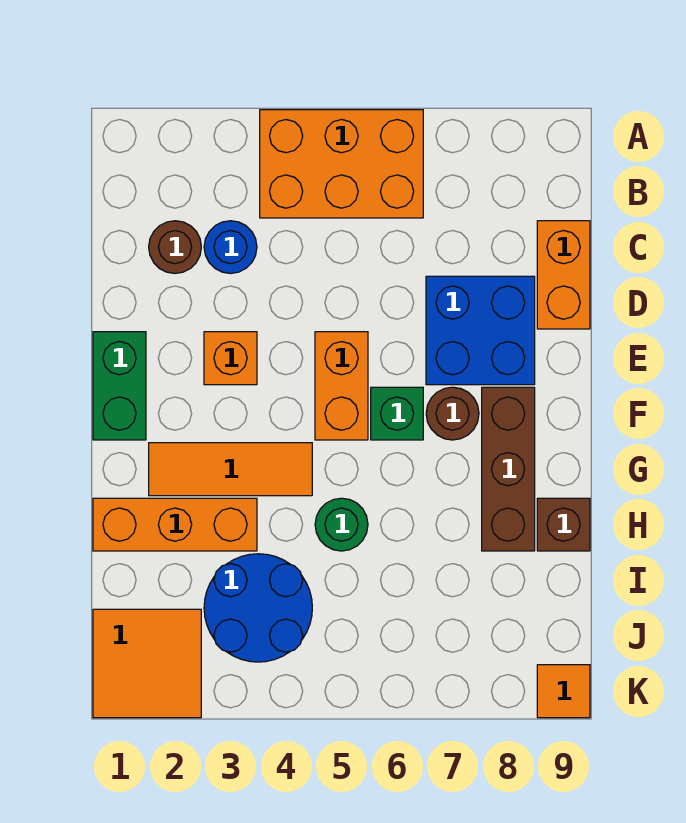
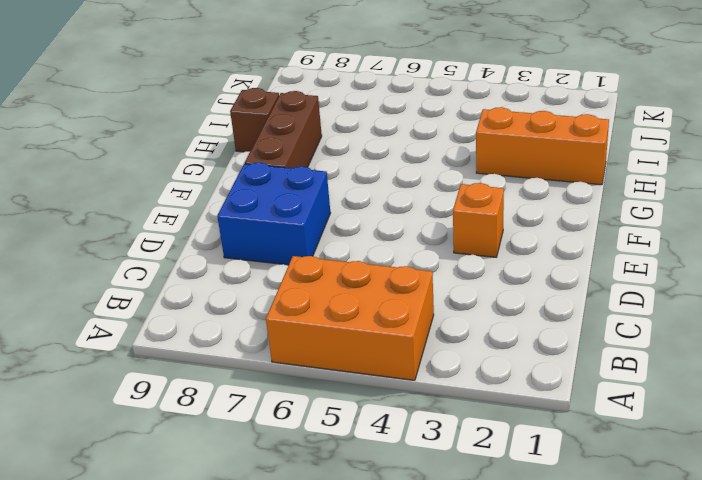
none -> brown round brick C2 level 1
none -> blue round brick C3 level 1
none -> orange brick C9:D9 level 1

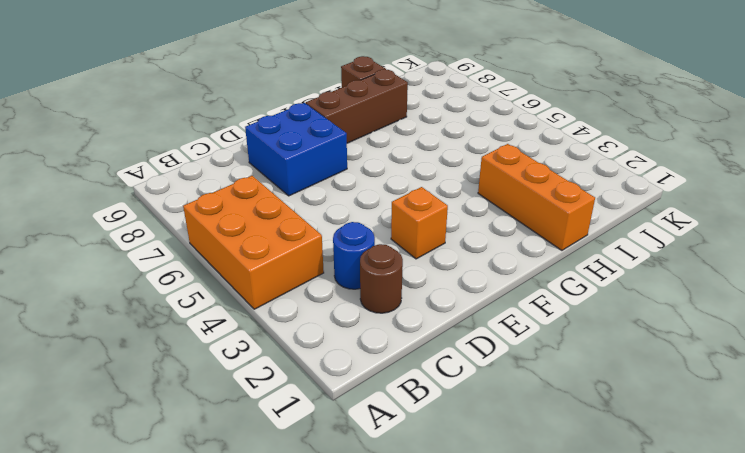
none -> orange brick C9:D9 level 1
none -> green brick E1:F1 level 1
none -> orange brick E5:F5 level 1

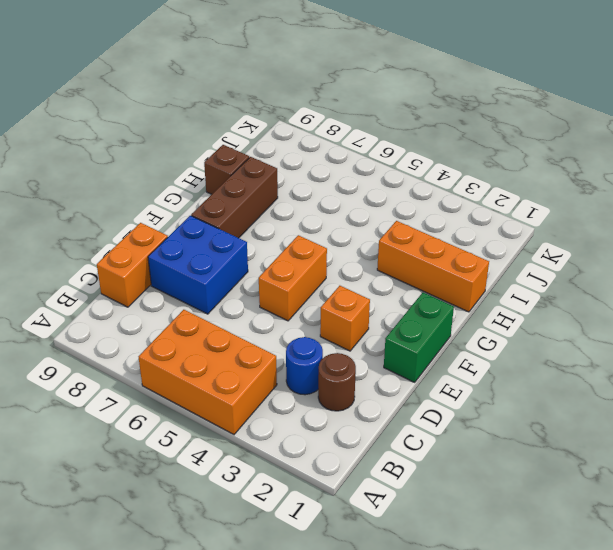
none -> green brick F6 level 1
none -> brown round brick F7 level 1
none -> orange tile G2:G4 level 1

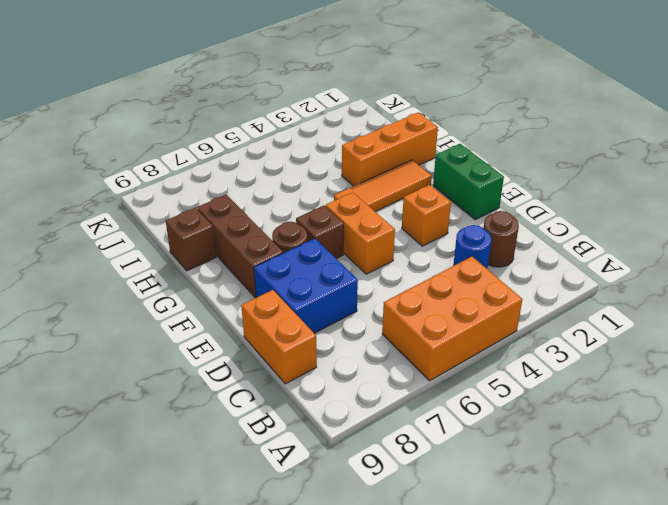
brown brick F6 level 1 -> green brick F6 level 1
none -> green round brick H5 level 1
none -> blue round brick I3:J4 level 1
none -> orange tile J1:K2 level 1

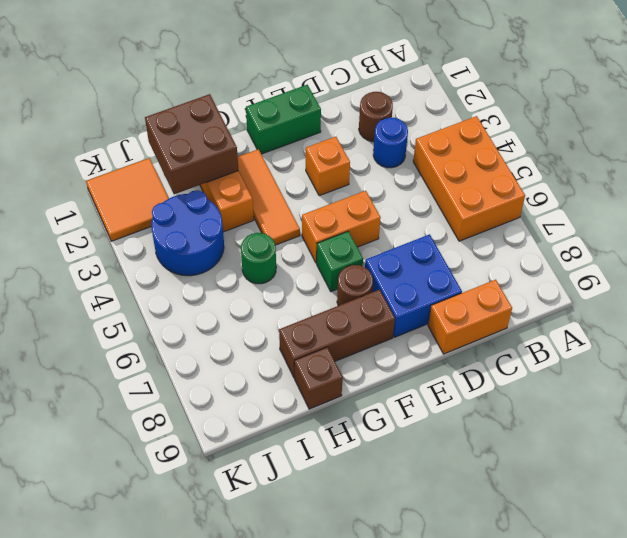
brown brick H1:I2 level 2 -> none
none -> orange tile K9 level 1

